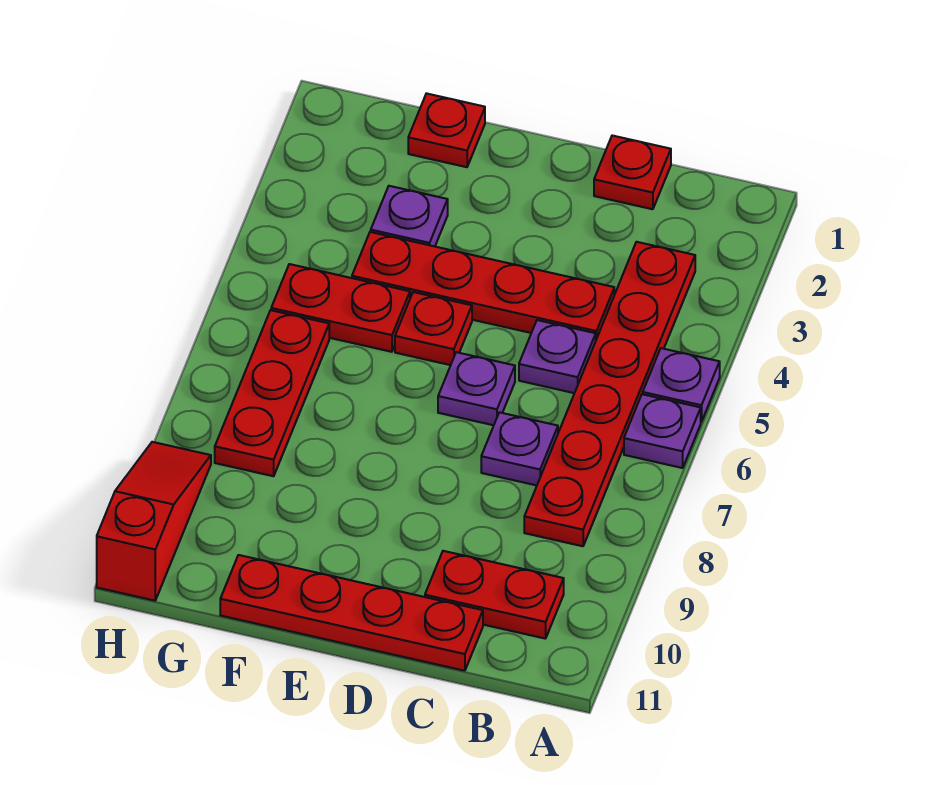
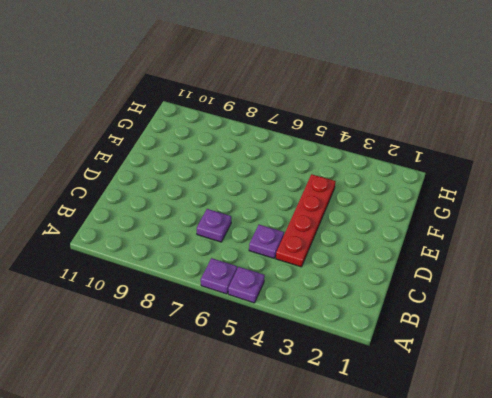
none -> red plate B3:B8 level 1
none -> red plate B10:C10 level 1
none -> red plate C1 level 1

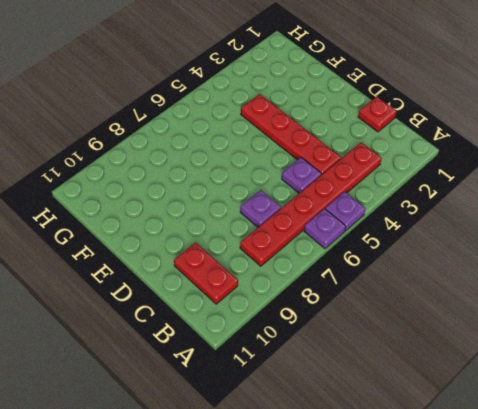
none -> red plate C11:F11 level 1
none -> purple plate D6 level 1
none -> red plate E5 level 1

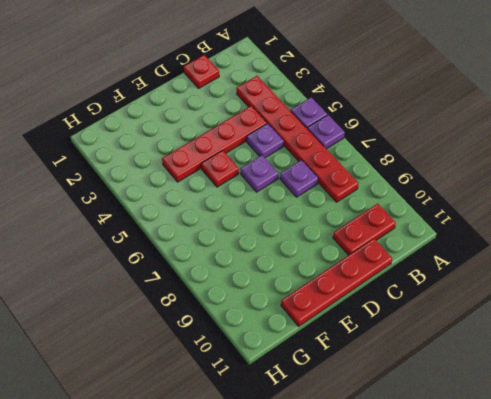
none -> red plate F1 level 1
none -> purple plate F3 level 1
none -> red plate F5:G5 level 1

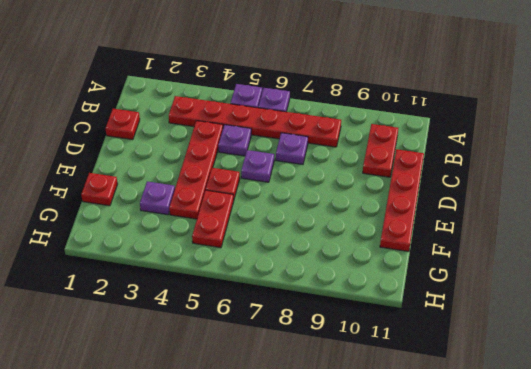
none -> red plate G6:G8 level 1
none -> red slope H9:H11 level 1 top 11

